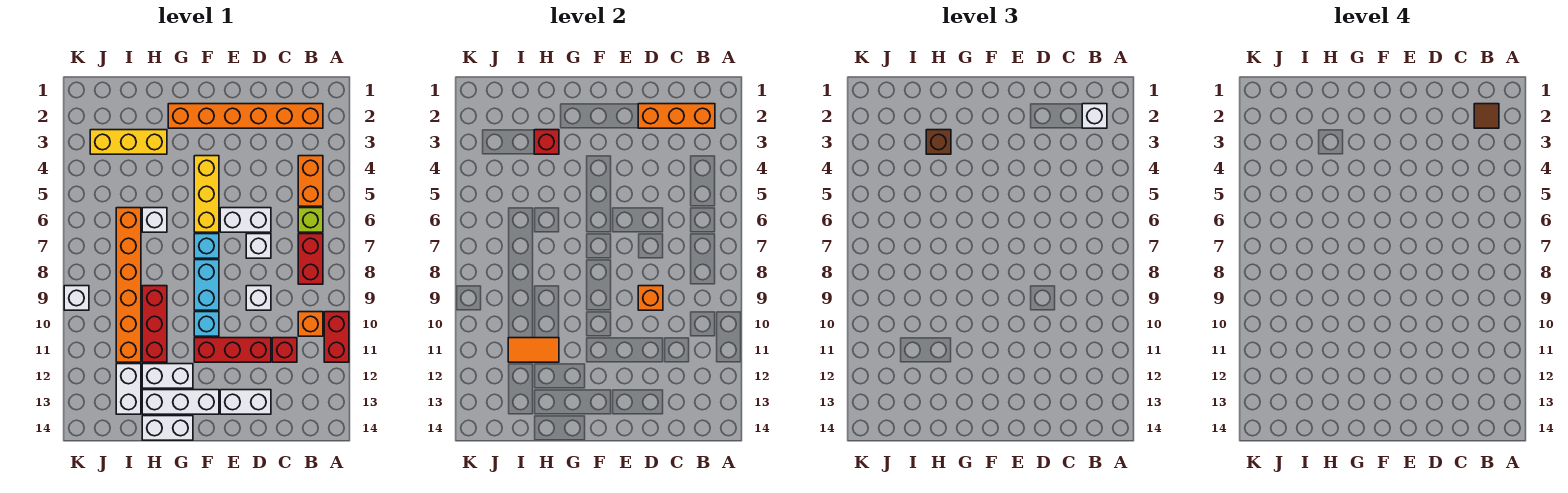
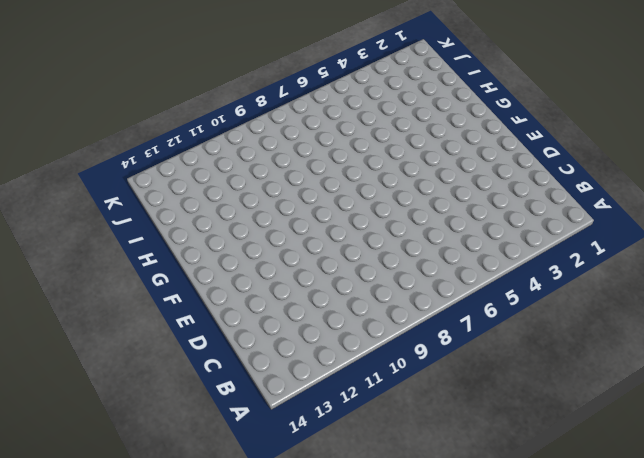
none -> red brick A10:A11 level 1
none -> orange brick B2:G2 level 1
none -> orange brick B4:B5 level 1
none -> lime brick B6 level 1

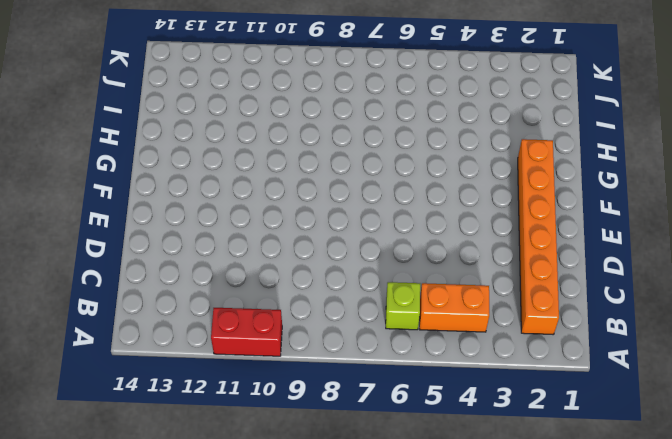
none -> red brick B7:B8 level 1
none -> orange brick B10 level 1
none -> red brick C11 level 1
none -> white brick D6:E6 level 1

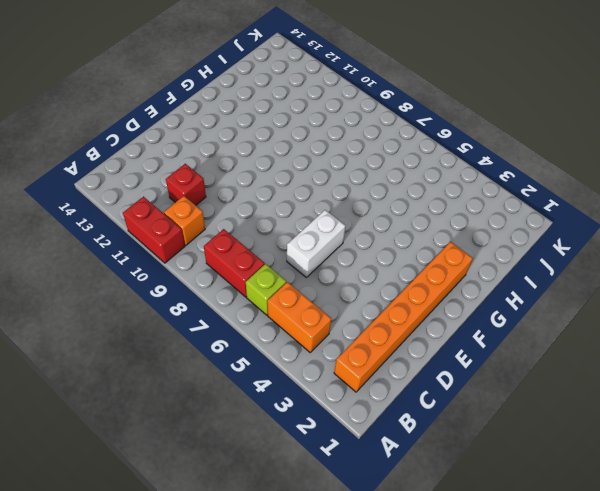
none -> white brick D7 level 1
none -> white brick D9 level 1
none -> red brick D11:F11 level 1
none -> white brick D13:E13 level 1

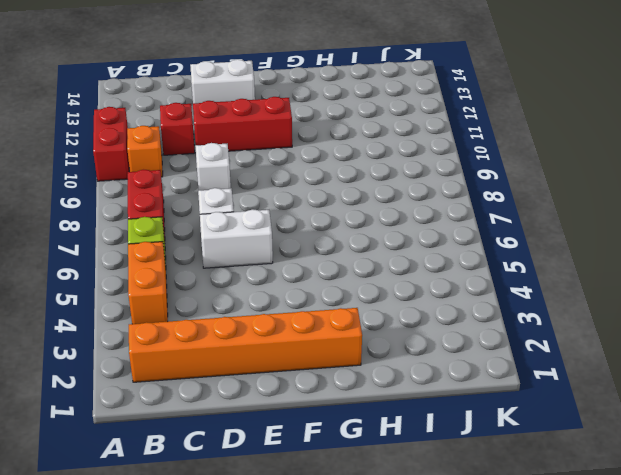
none -> yellow brick F4:F6 level 1
none -> cyan brick F7 level 1
none -> cyan brick F8:F9 level 1
none -> cyan brick F10 level 1

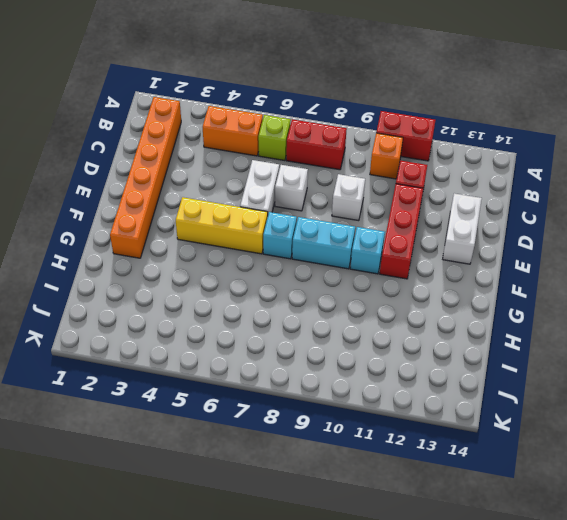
none -> white brick F13:H13 level 1
none -> white brick G12:H12 level 1
none -> white brick G14:H14 level 1
none -> yellow brick H3:J3 level 1

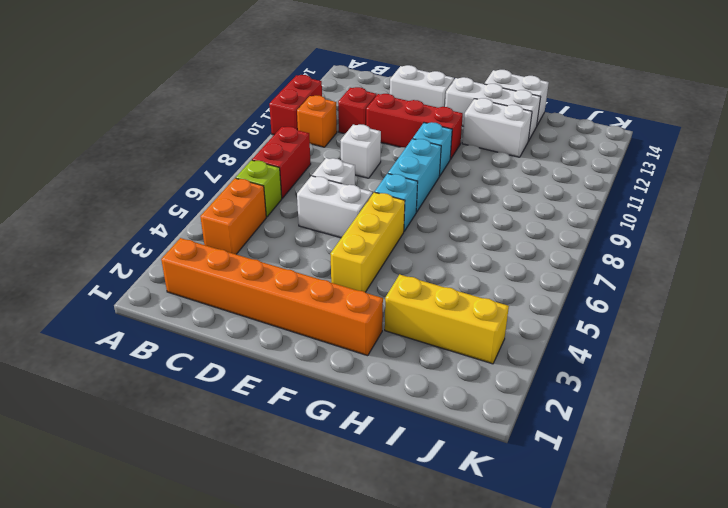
none -> white brick H6 level 1
none -> red brick H9:H11 level 1
none -> orange brick I6:I11 level 1
none -> white brick I12:I13 level 1

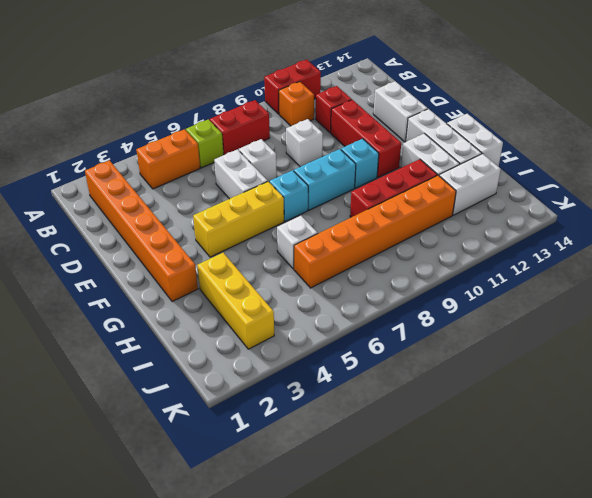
none -> white brick K9 level 1
none -> orange brick B2:D2 level 2
none -> orange brick D9 level 2
none -> red brick H3 level 2

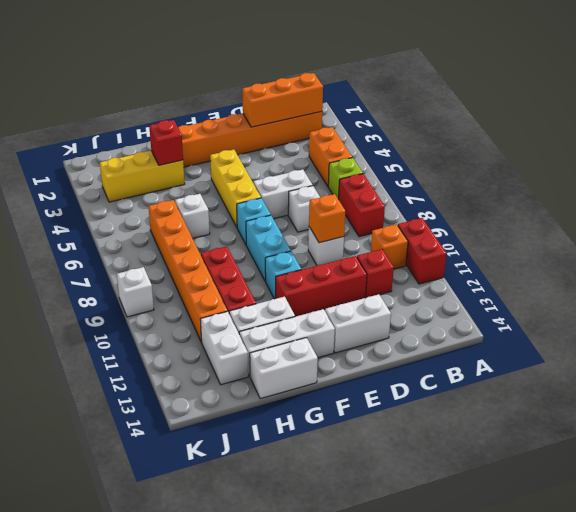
none -> orange tile H11:I11 level 2
none -> white brick B2 level 3
none -> brown brick H3 level 3
none -> brown tile B2 level 4

